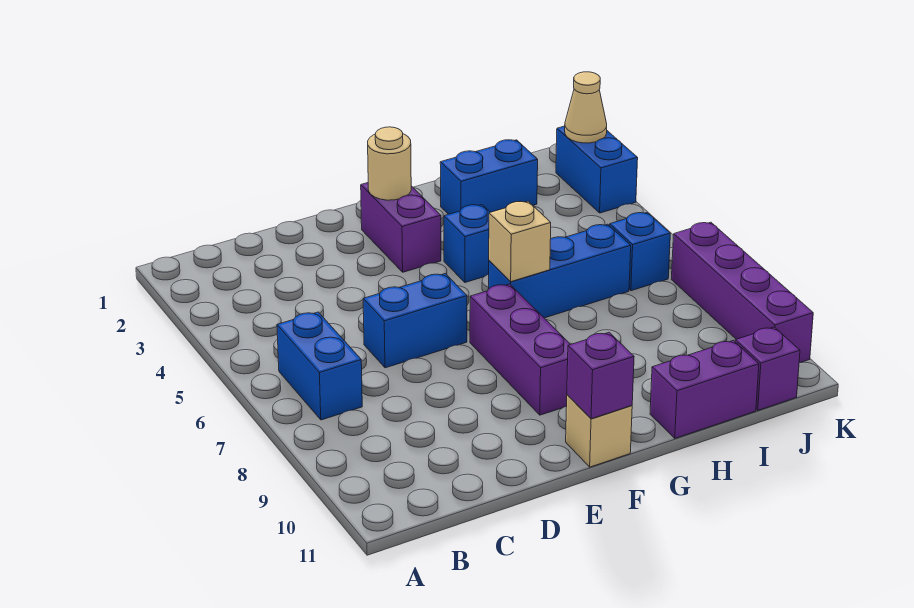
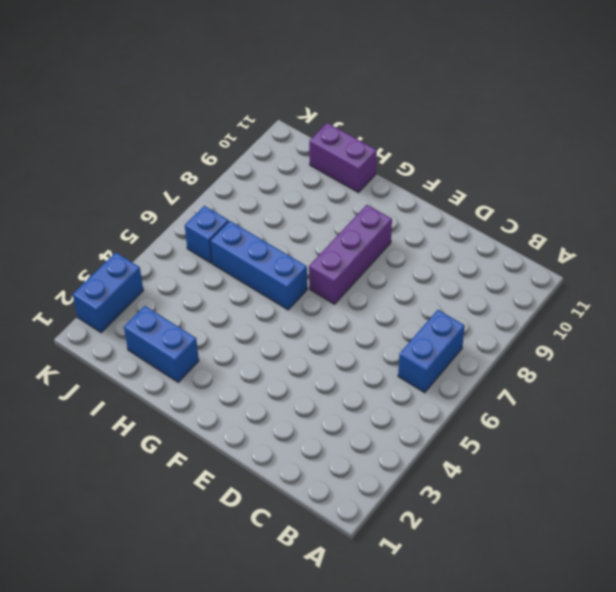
none -> blue brick D6:E6 level 1
none -> purple brick F2:F3 level 1
none -> tan brick F11 level 1

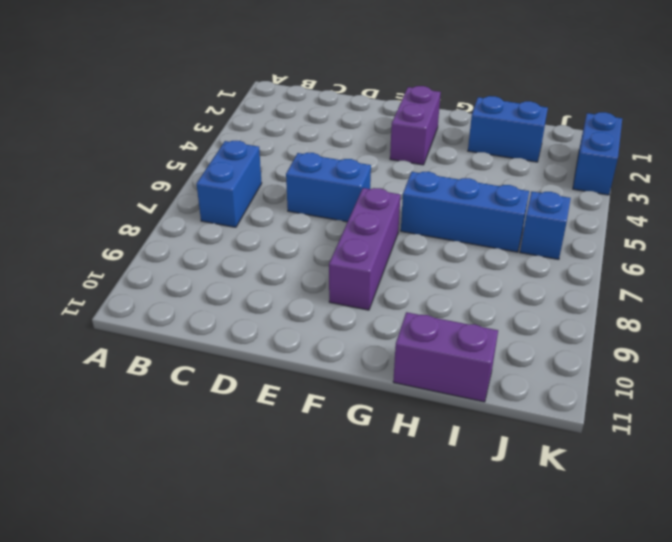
none -> tan brick F11 level 1
none -> blue brick G4 level 1
none -> purple brick J11 level 1

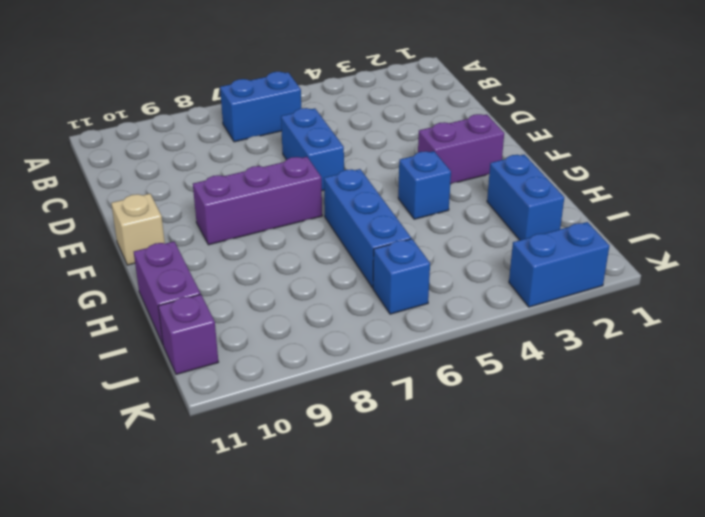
none -> purple brick K7:K10 level 1
none -> tan round brick F2 level 2
none -> purple brick F11 level 2

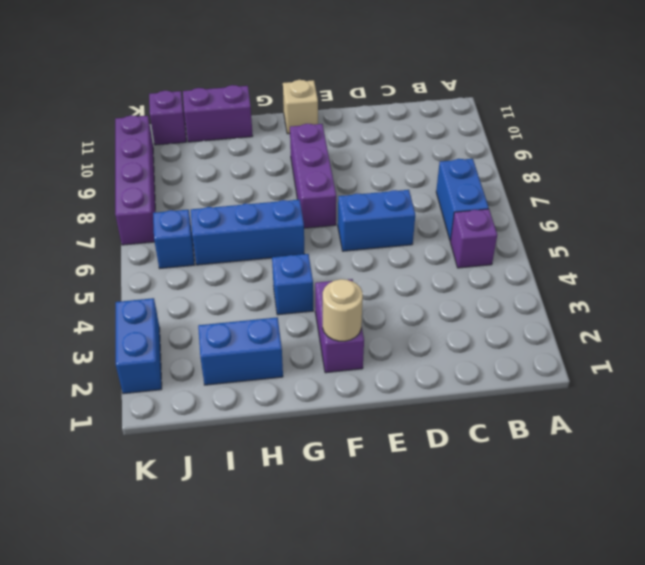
purple brick B5 level 1 -> purple brick F11 level 2
none -> tan brick G6 level 2
none -> tan cone K2 level 2

